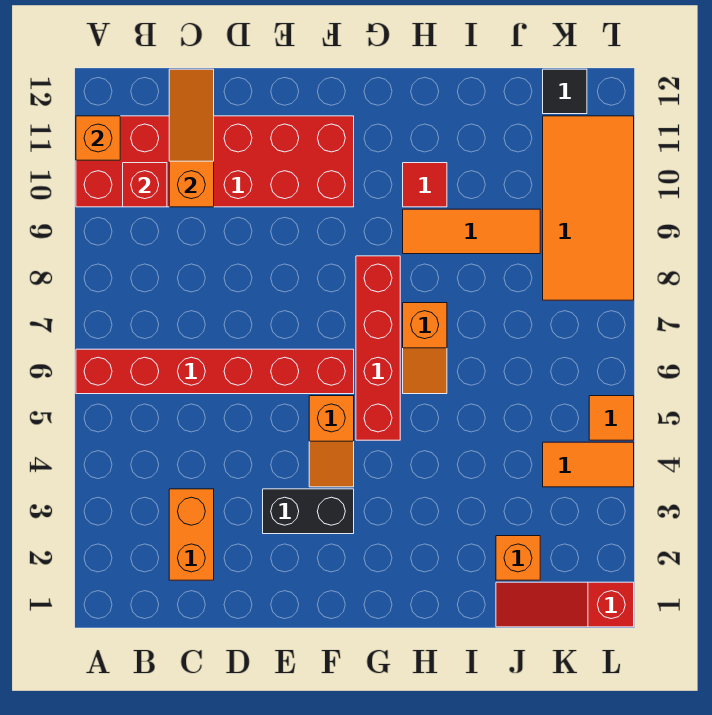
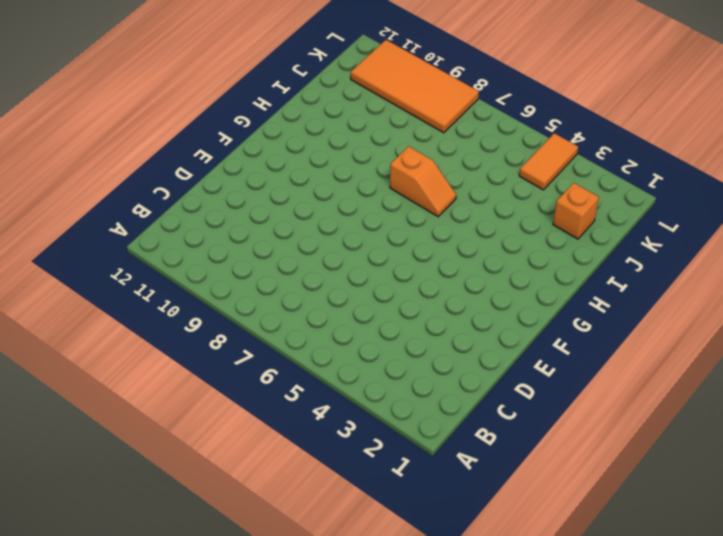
none -> red brick A6:F6 level 1
none -> red brick A10:F11 level 1
none -> orange brick C2:C3 level 1

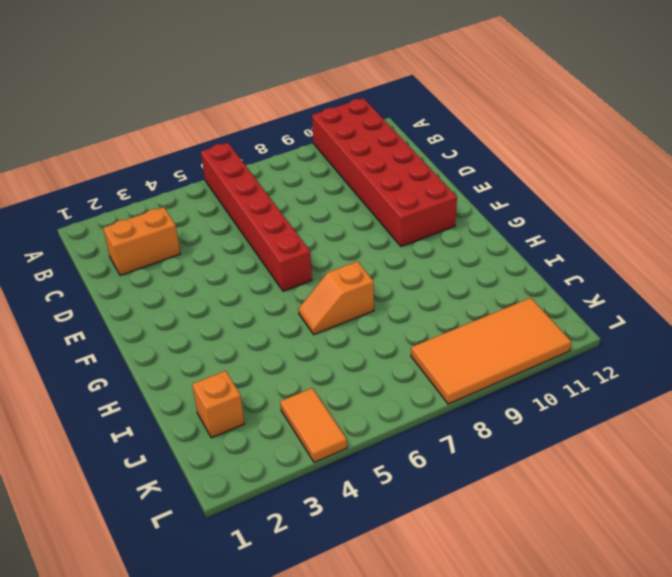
none -> black brick E3:F3 level 1
none -> orange slope F4:F5 level 1 top 5
none -> red brick G5:G8 level 1

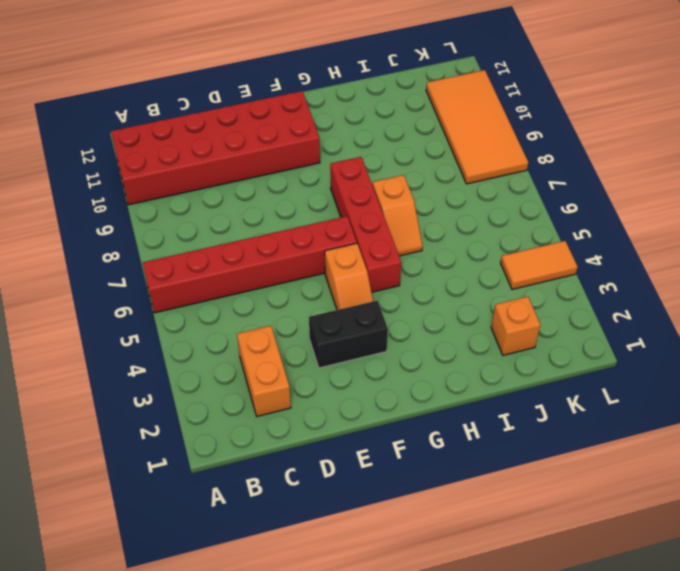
none -> orange tile H9:J9 level 1
none -> red tile H10 level 1
none -> red slope J1:L1 level 1 top L

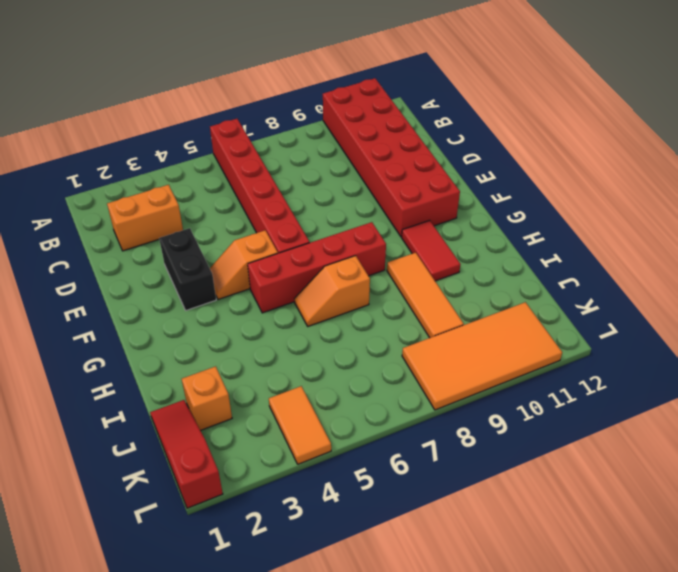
red tile G10:H10 level 1 -> red tile H10 level 1
none -> black tile K12 level 1
none -> orange tile L5 level 1
none -> orange brick A11 level 2

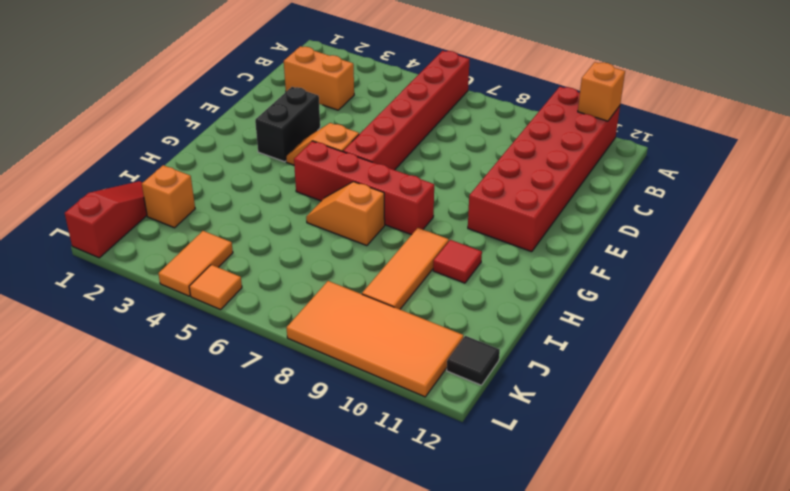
none -> red brick B10 level 2
none -> orange slope C10:C12 level 2 top 10

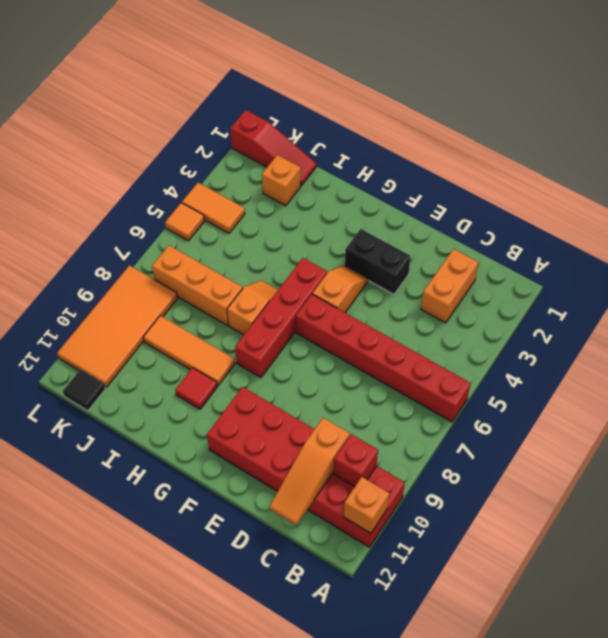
orange brick I7:K7 level 1 -> none

